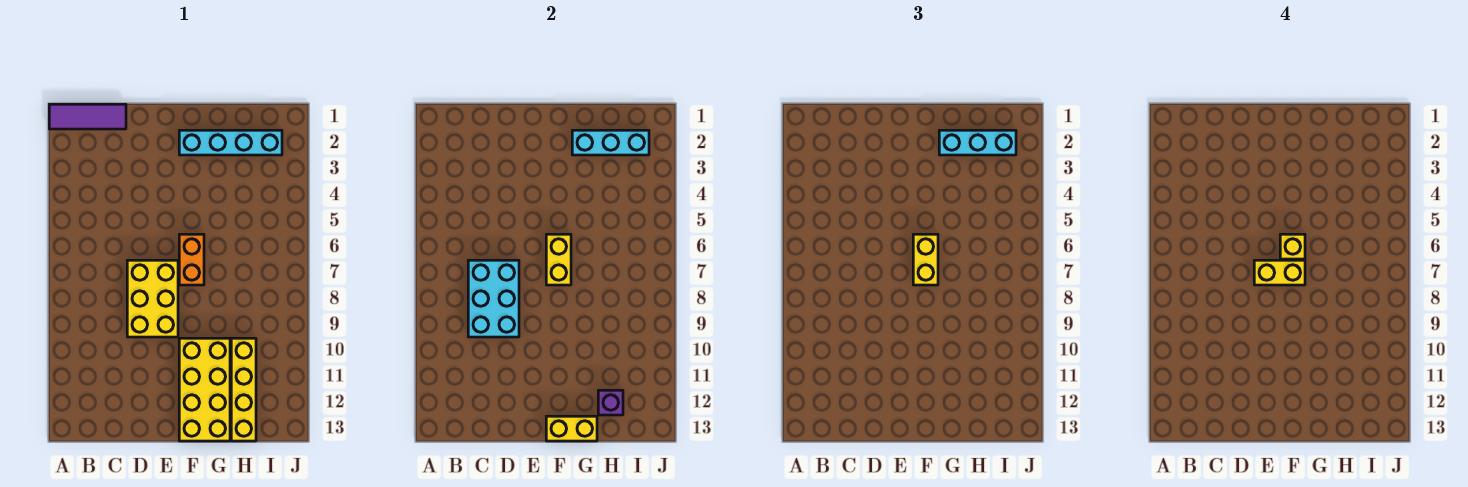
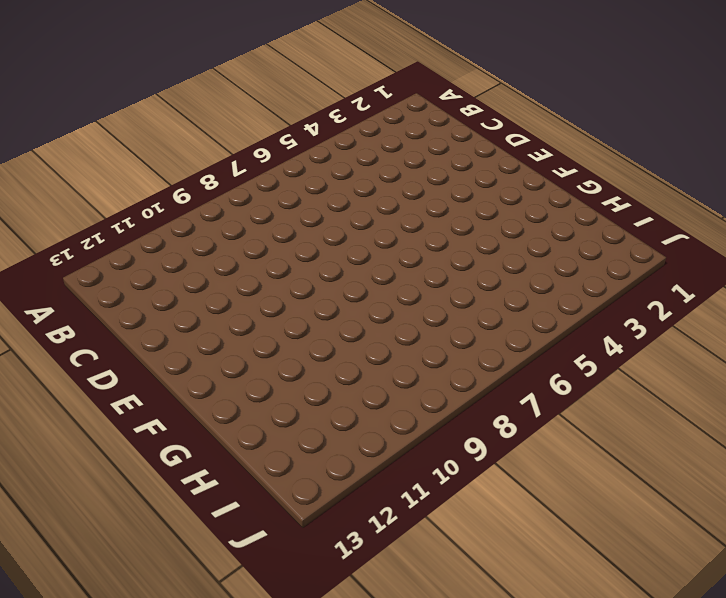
none -> purple tile A1:C1 level 1
none -> yellow brick D7:E9 level 1
none -> cyan brick F2:I2 level 1

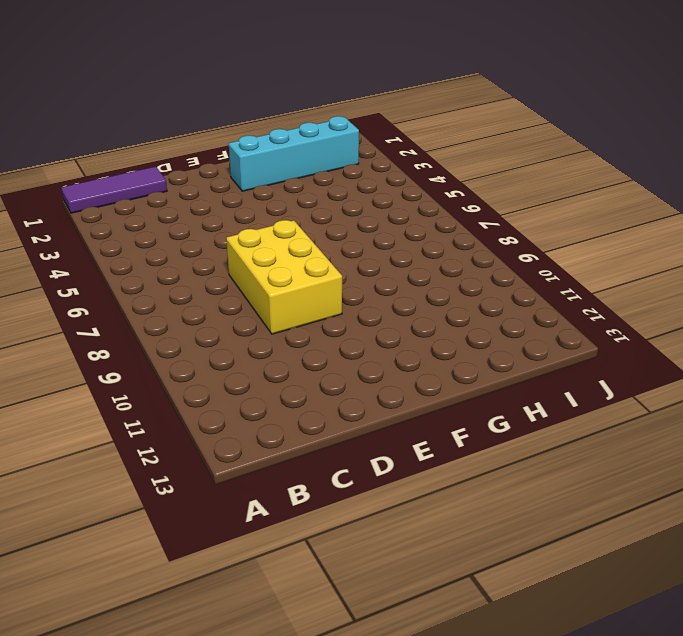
none -> orange brick F6:F7 level 1
none -> yellow brick F10:G13 level 1
none -> yellow brick H10:H13 level 1

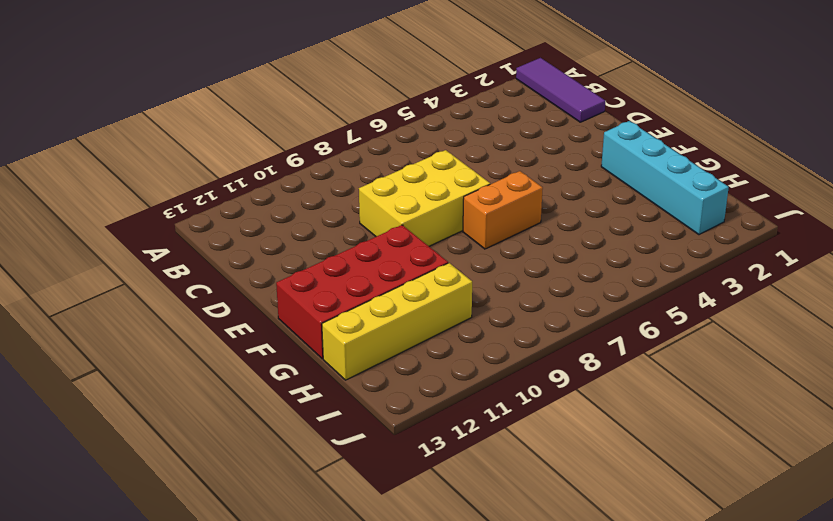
red brick F10:G13 level 1 -> yellow brick F10:G13 level 1
none -> cyan brick C7:D9 level 2
none -> yellow brick F6:F7 level 2
none -> yellow brick F13:G13 level 2

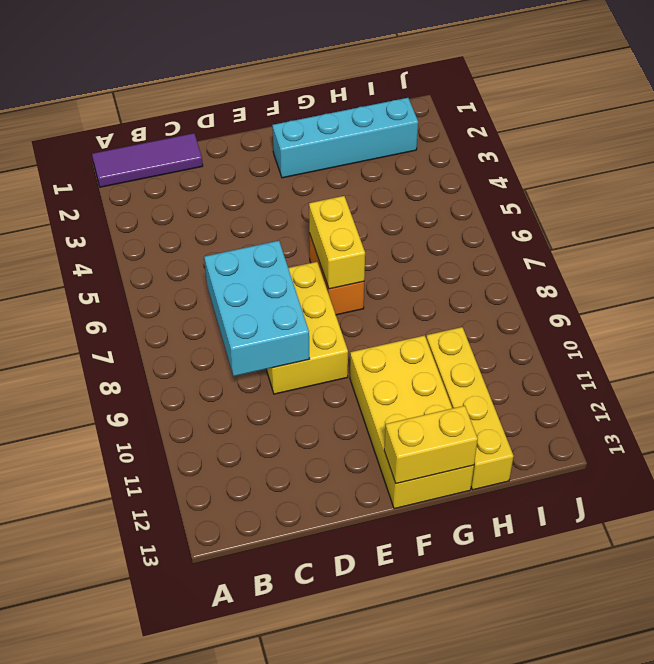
none -> cyan brick G2:I2 level 2
none -> purple brick H12 level 2
none -> yellow brick F6:F7 level 3

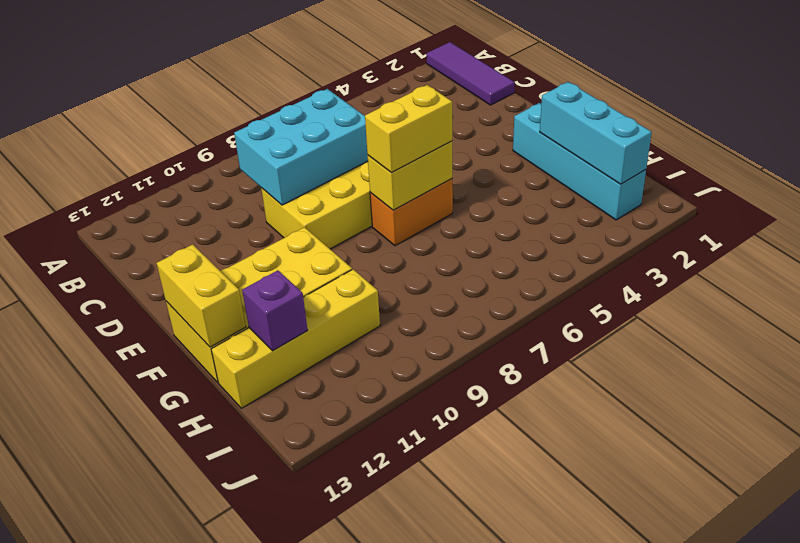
none -> cyan brick G2:I2 level 3
none -> yellow brick E7:F7 level 4
none -> yellow brick F6 level 4

